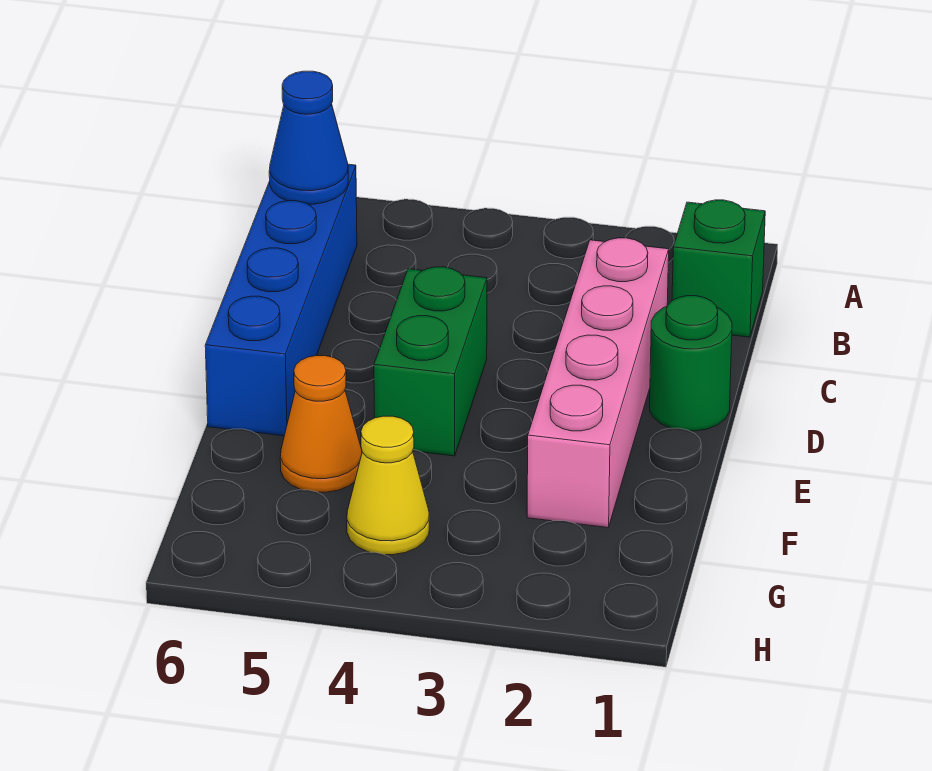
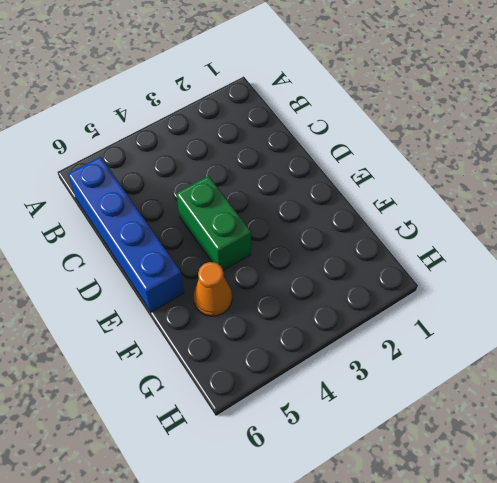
none -> green brick B1 level 1
none -> pink brick C2:F2 level 1

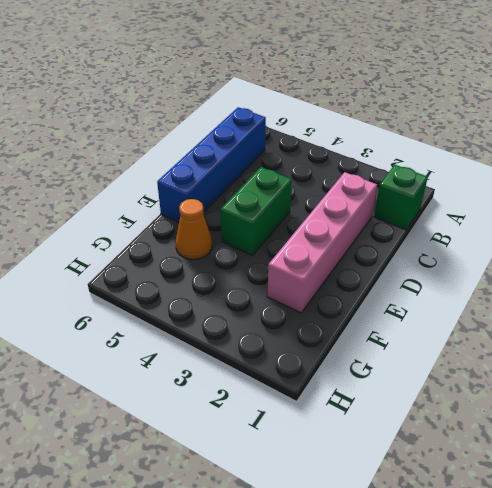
none -> green round brick D1 level 1
none -> yellow cone G4 level 1

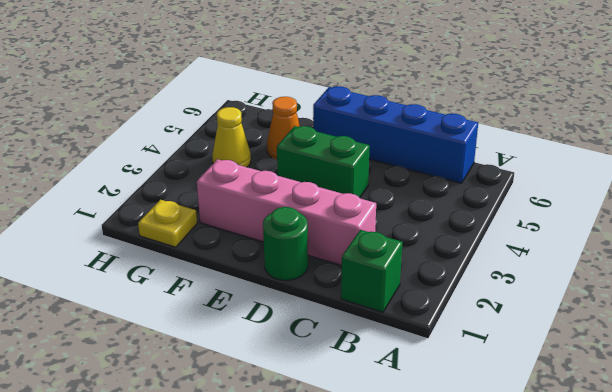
yellow plate G1 level 1 -> none
none -> blue cone B6 level 2

